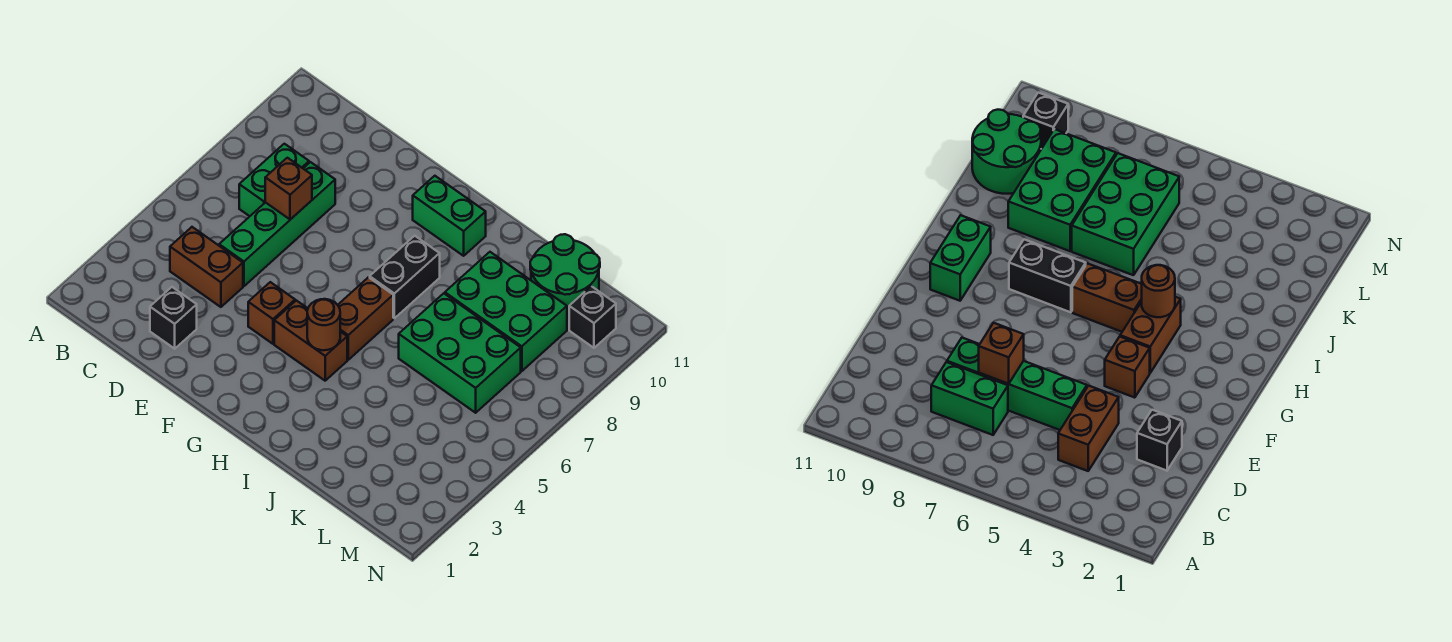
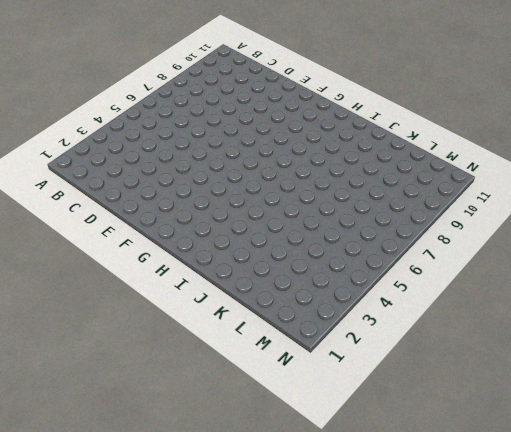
none -> brown brick C4:D4 level 1
none -> green brick C7:C8 level 1
none -> black brick D2 level 1

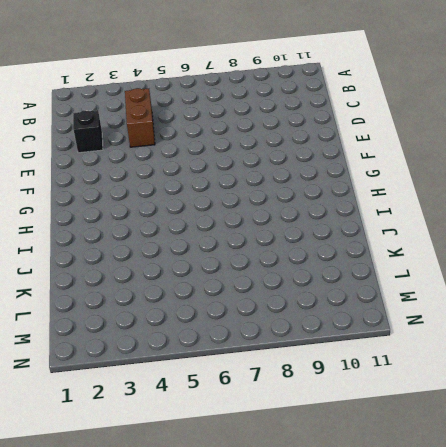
none -> green brick C7:C8 level 1
none -> green brick D5:D8 level 1
none -> brown brick F4 level 1

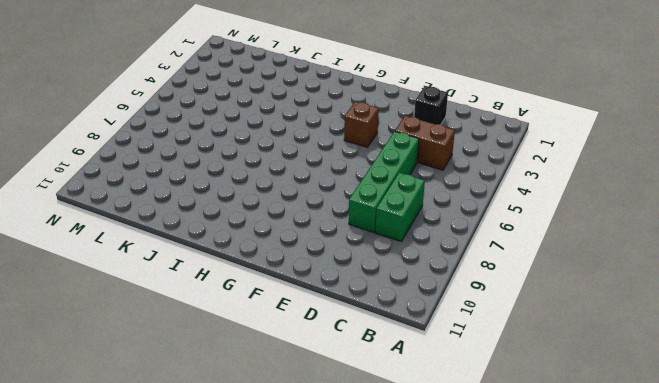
none -> brown brick G4:H4 level 1
none -> green brick G10:H10 level 1
none -> brown brick H5:H6 level 1

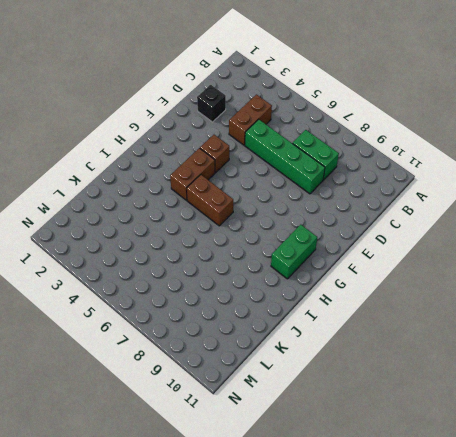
none -> black brick H7:H8 level 1
none -> green brick J6:L7 level 1
none -> green brick J8:L9 level 1

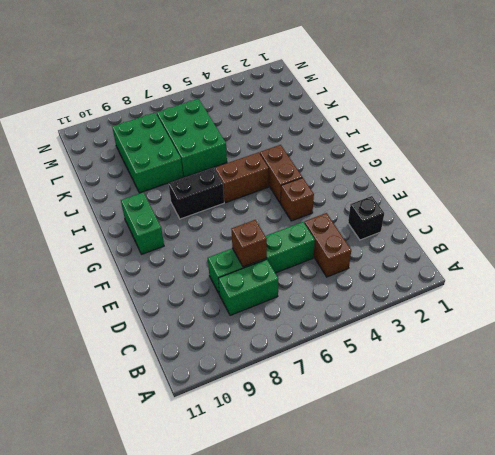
none -> green round brick K10:L11 level 1
none -> black brick M10 level 1
none -> brown round brick H4 level 2

